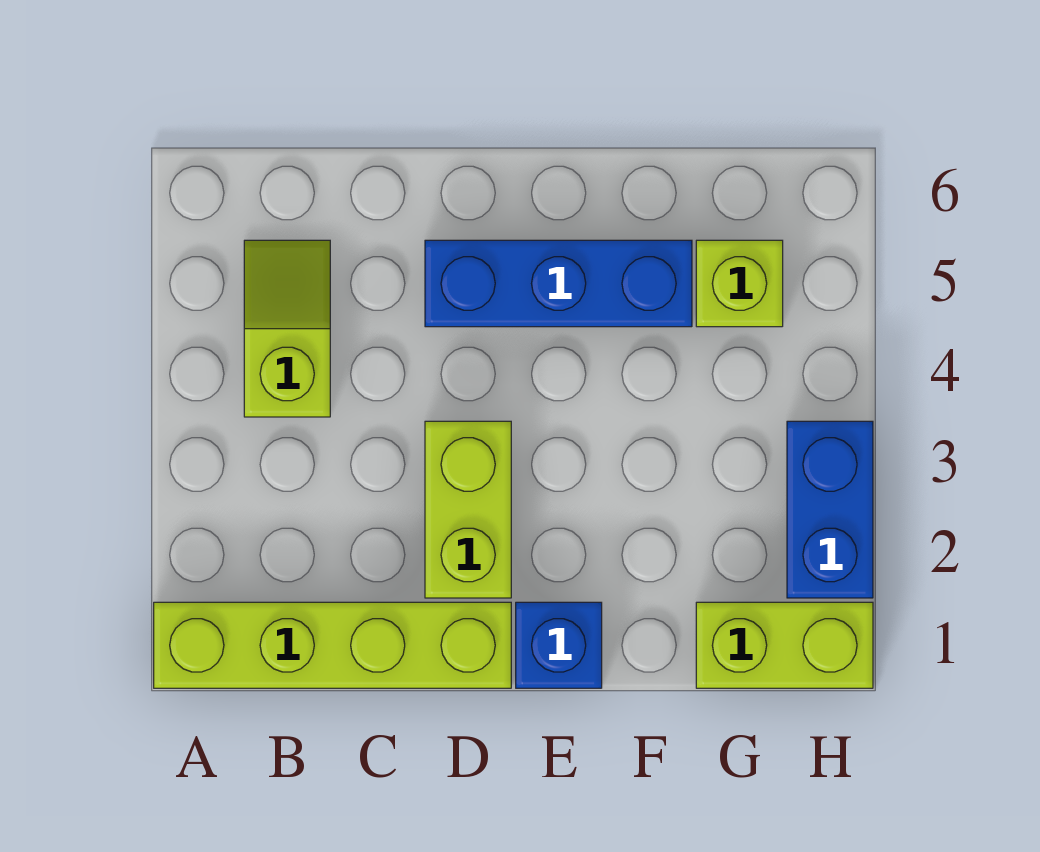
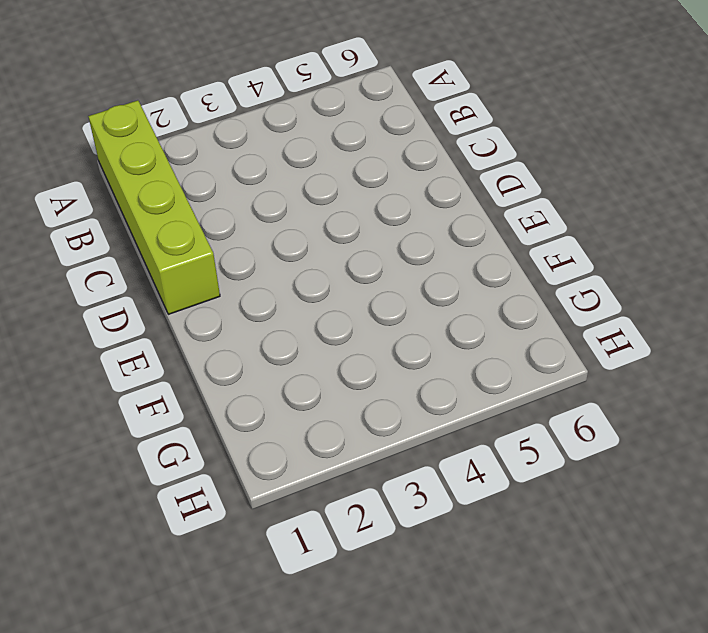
none -> lime slope B4:B5 level 1 top 4
none -> lime brick D2:D3 level 1

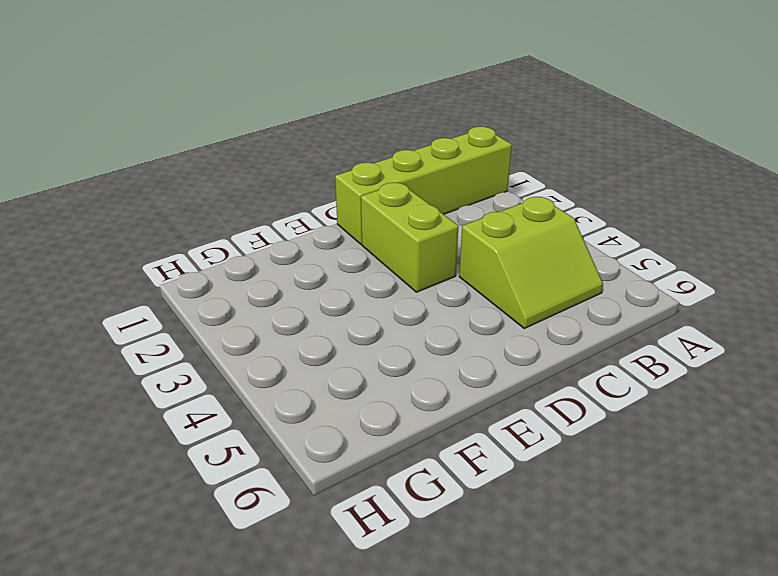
lime slope B4:C5 level 1 top 4 -> lime slope B4:B5 level 1 top 4
none -> blue brick D5:F5 level 1
none -> blue brick E1 level 1

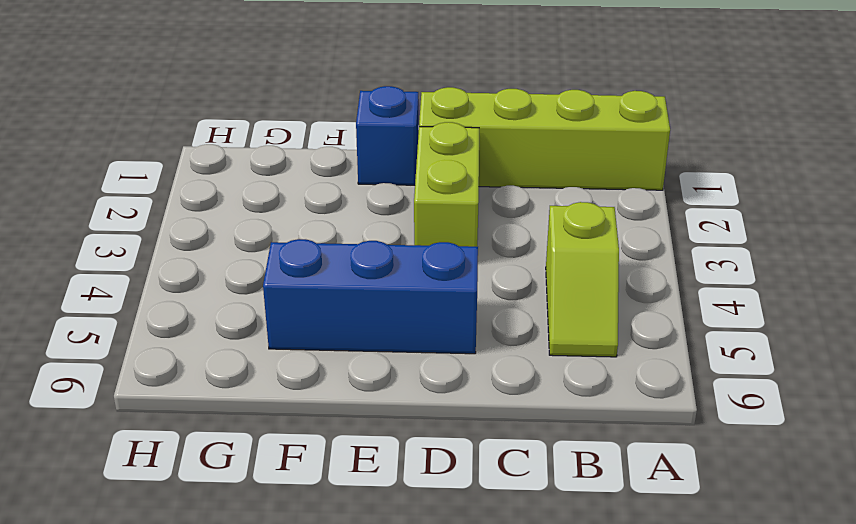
none -> lime brick G1:H1 level 1
none -> lime brick G5 level 1

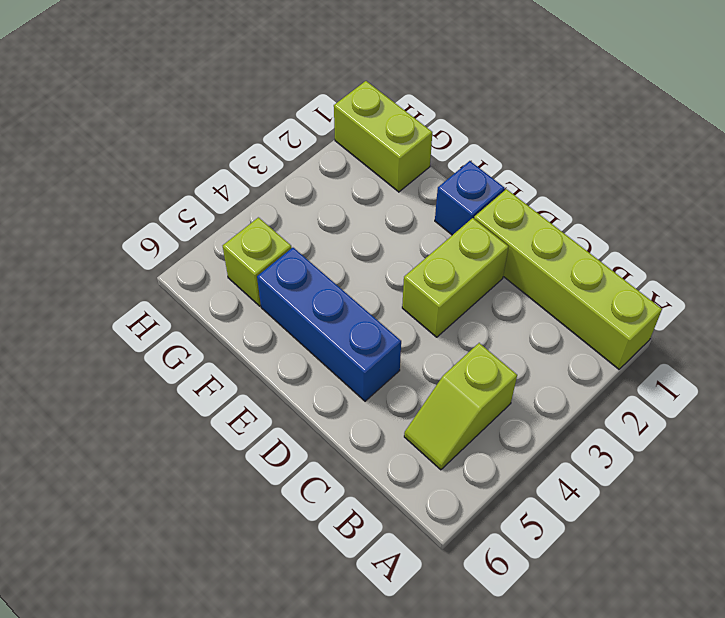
none -> blue brick H2:H3 level 1

